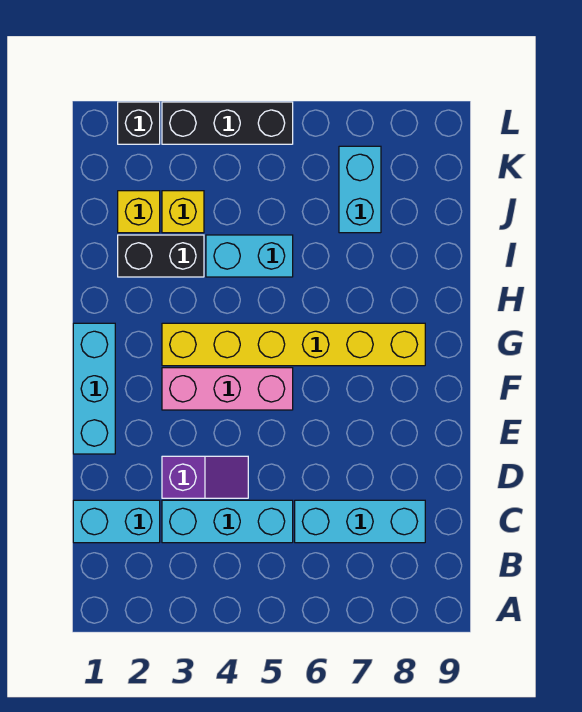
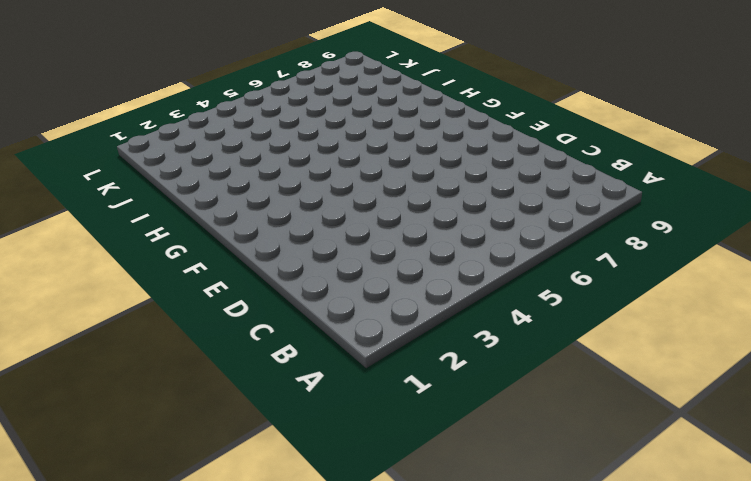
none -> cyan brick C1:C2 level 1
none -> cyan brick C3:C5 level 1
none -> cyan brick C6:C8 level 1

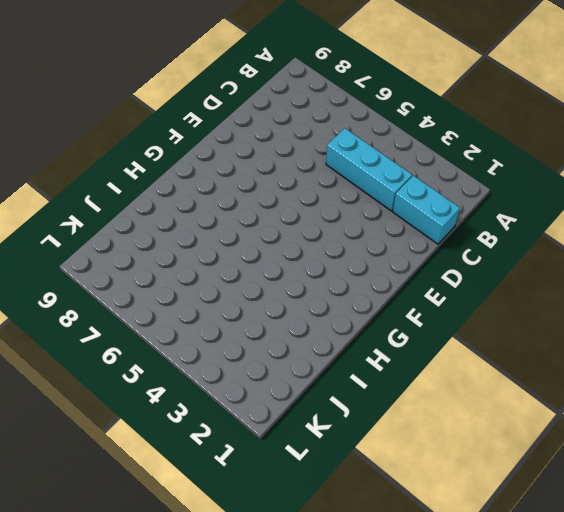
none -> cyan brick C6:C8 level 1
none -> purple slope D3:D4 level 1 top 3
none -> cyan brick E1:G1 level 1

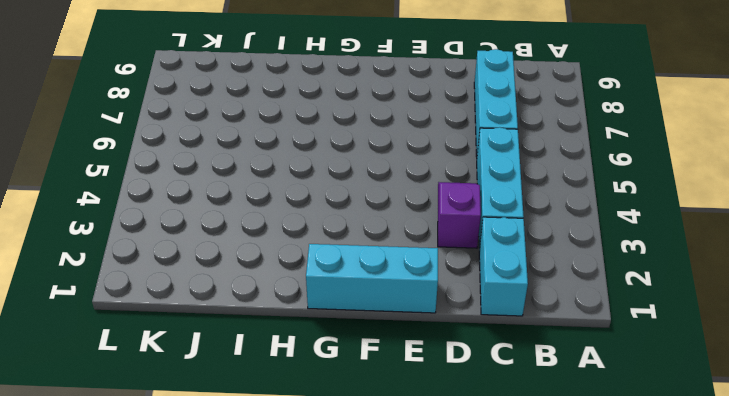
none -> pink brick F3:F5 level 1
none -> yellow brick G3:G8 level 1
none -> black brick I2:I3 level 1

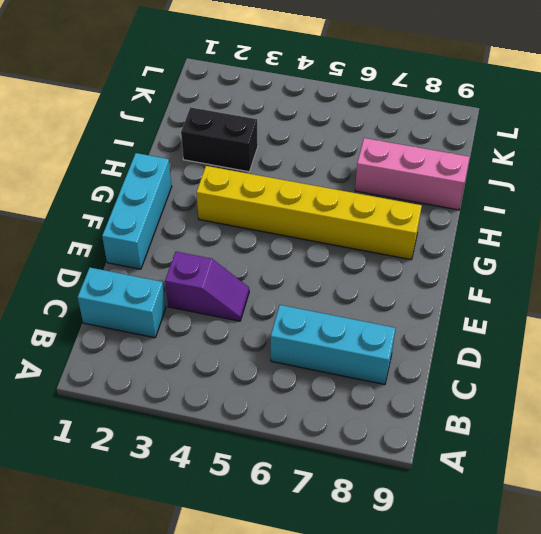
pink brick I7:I9 level 1 -> pink brick F3:F5 level 1
none -> cyan brick C3:C5 level 1
none -> cyan brick I4:I5 level 1
none -> yellow brick J2 level 1

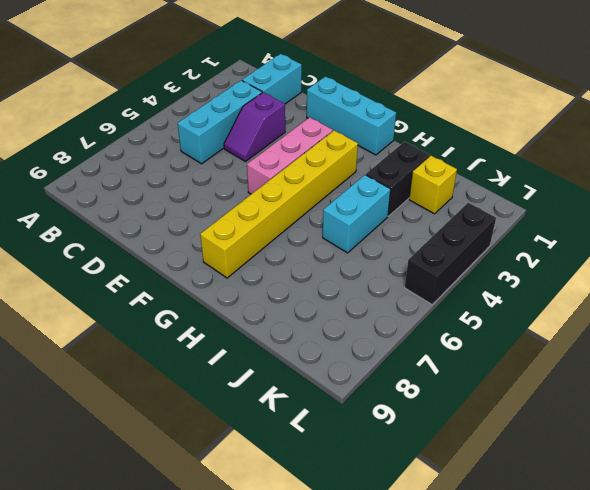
none -> cyan brick C6:C8 level 1
none -> yellow brick J3 level 1
none -> cyan brick J7:K7 level 1

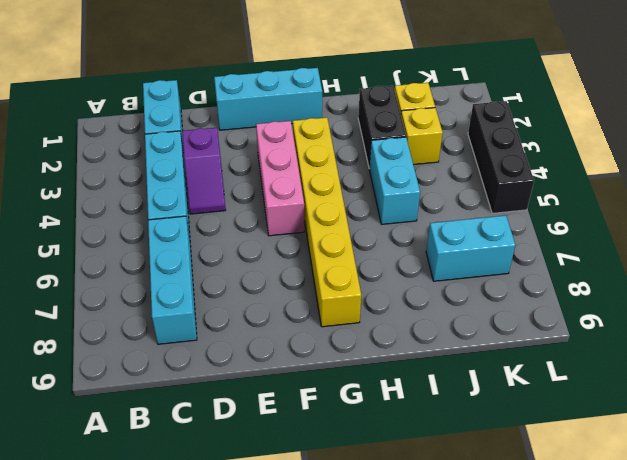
none -> black brick L2 level 1

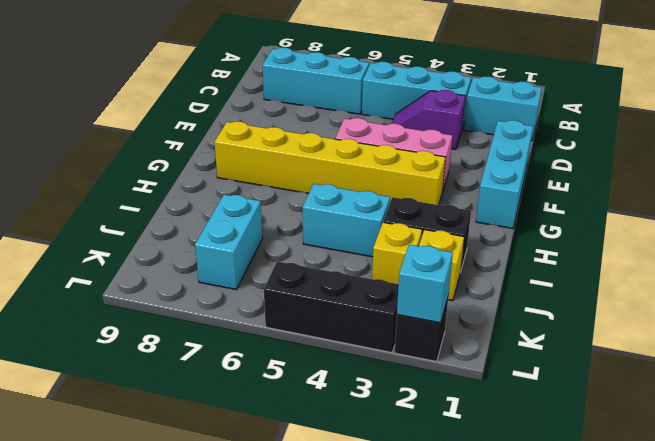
cyan brick L2 level 2 -> none

